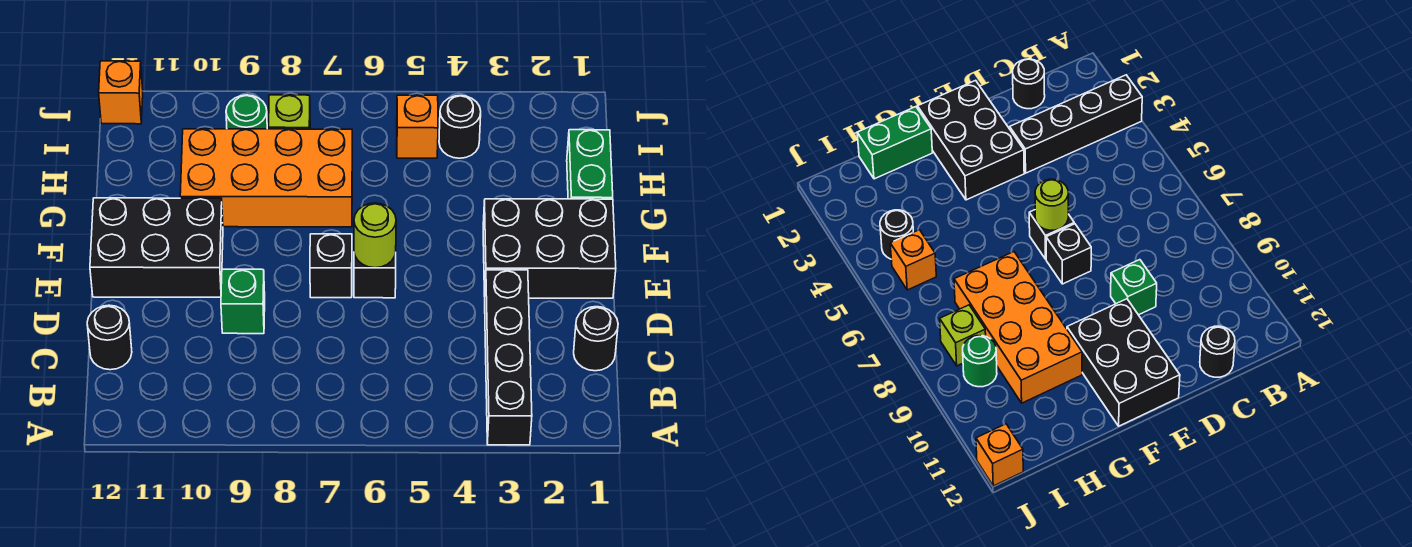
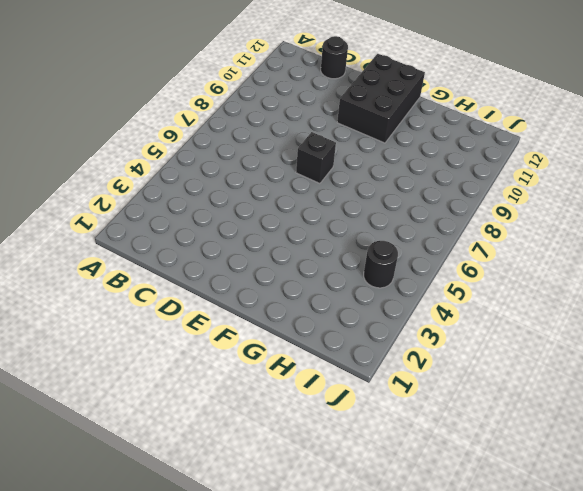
none -> black brick A3:D3 level 1
none -> black round brick C1 level 1
none -> green brick D9 level 1

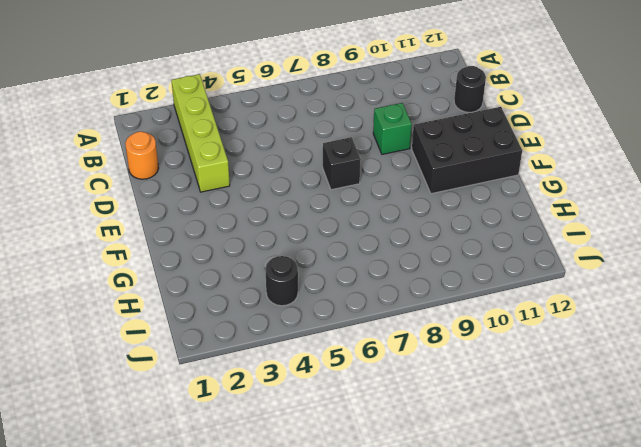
lime brick A3:D3 level 1 -> black brick A3:D3 level 1
orange round brick C1 level 1 -> black round brick C1 level 1
none -> black brick E1:F3 level 1
none -> black brick E6 level 1
none -> green brick G1:H1 level 1

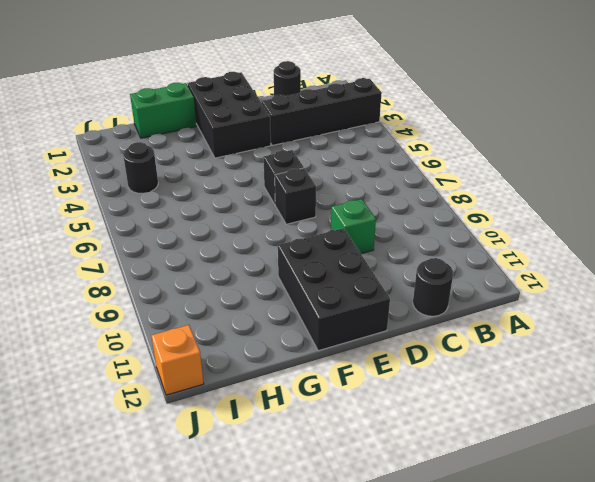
none -> orange brick G7:H10 level 1
none -> orange brick I5 level 1
none -> lime brick I8 level 1

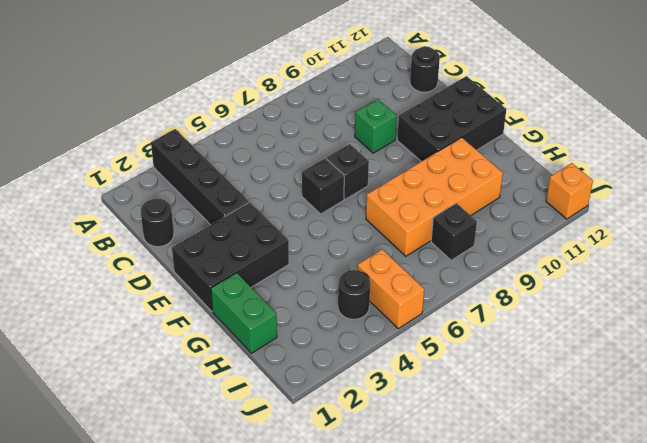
orange brick I5:J5 level 1 -> orange brick I5 level 1
black brick I8 level 1 -> lime brick I8 level 1
none -> green round brick I9 level 1
none -> lime round brick E6 level 2

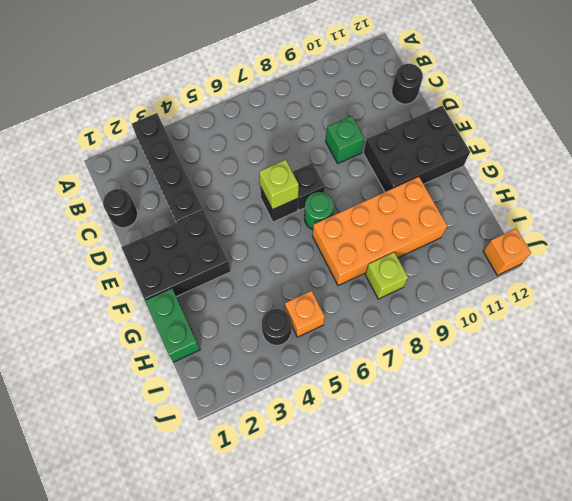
lime brick E6 level 2 -> lime round brick E6 level 2
green round brick F7 level 1 -> green round brick I9 level 1

